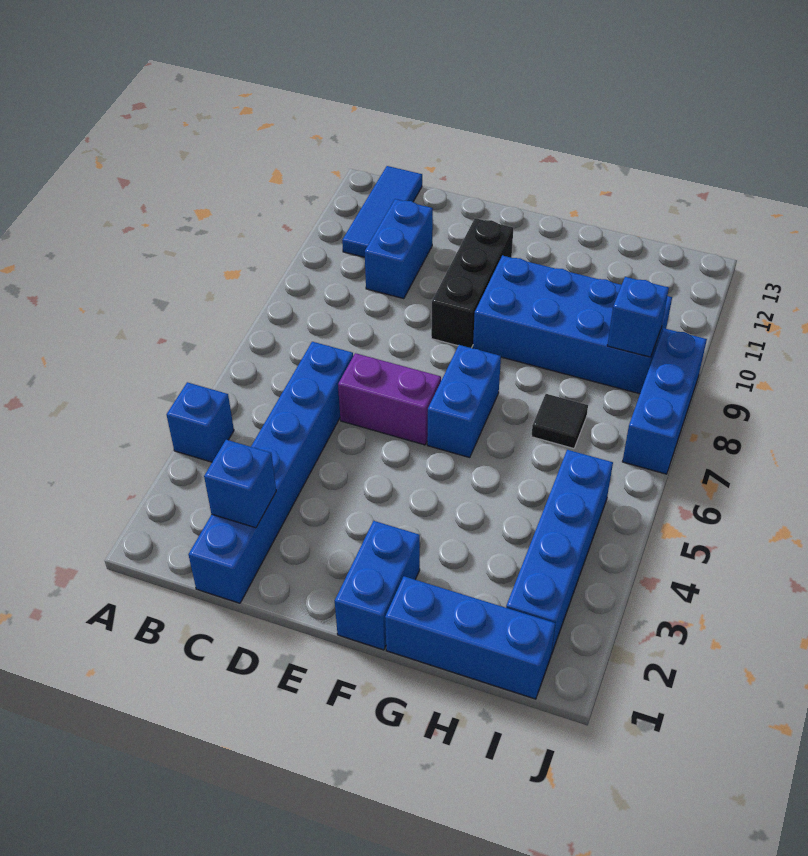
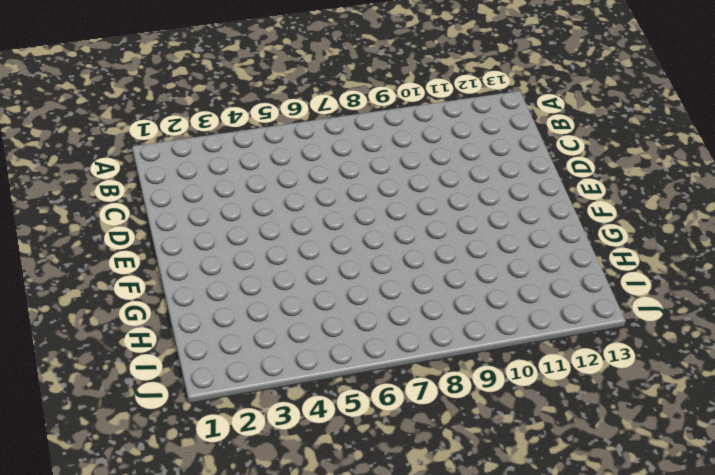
none -> blue brick A4 level 1
none -> blue tile B11:B13 level 1
none -> blue brick C1:C6 level 1

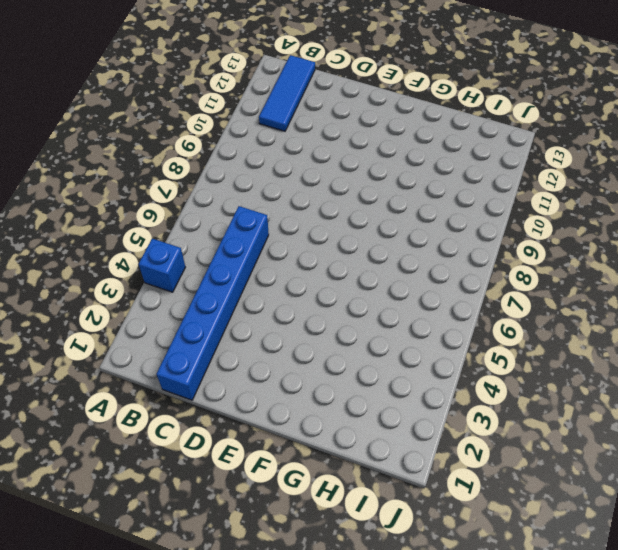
none -> blue brick C10:C11 level 1
none -> purple brick D6:E6 level 1
none -> black brick E9:E11 level 1

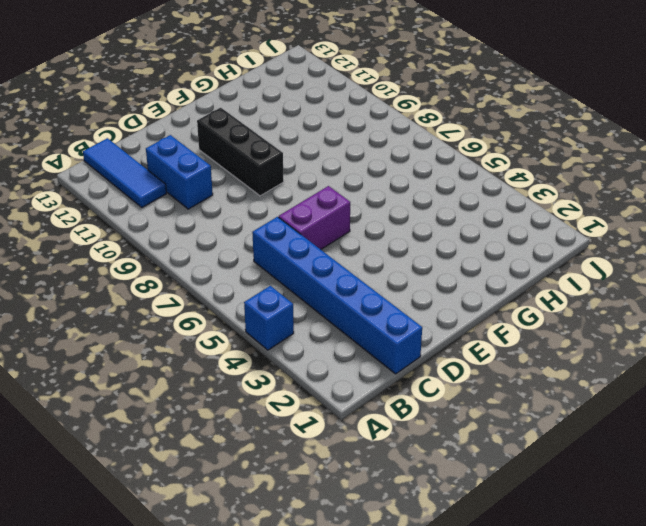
none -> blue brick F1:F2 level 1
none -> blue brick F6:F7 level 1
none -> blue brick F9:I10 level 1

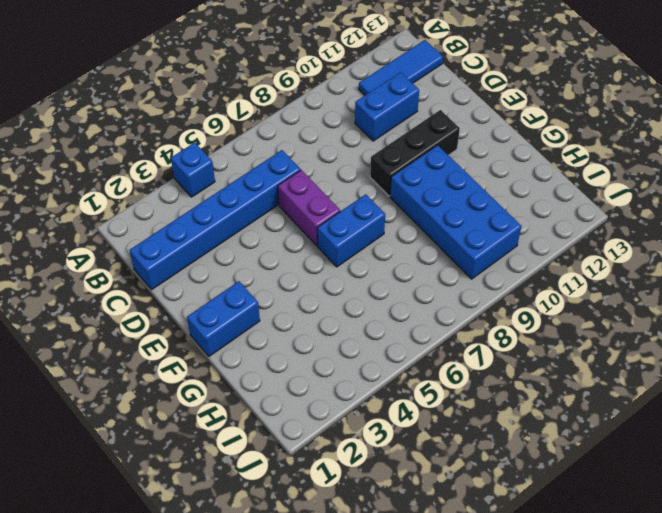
none -> blue brick G1:I1 level 1
none -> black tile H7 level 1
none -> blue brick I2:I5 level 1

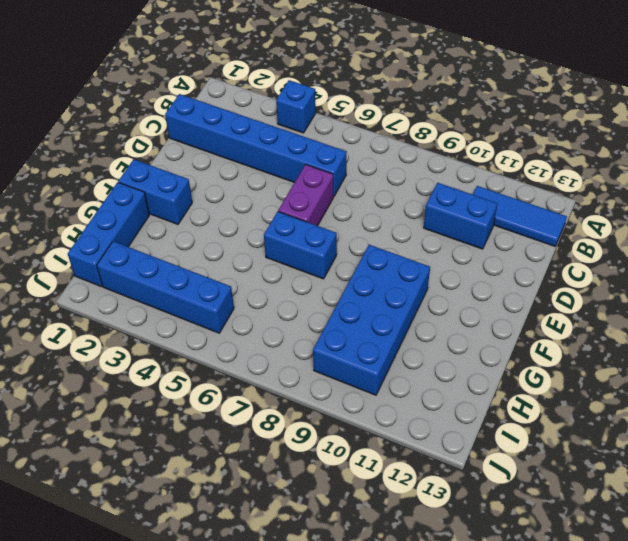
none -> black brick E9:E11 level 1
none -> black tile H7 level 1
none -> blue brick J7:J9 level 1

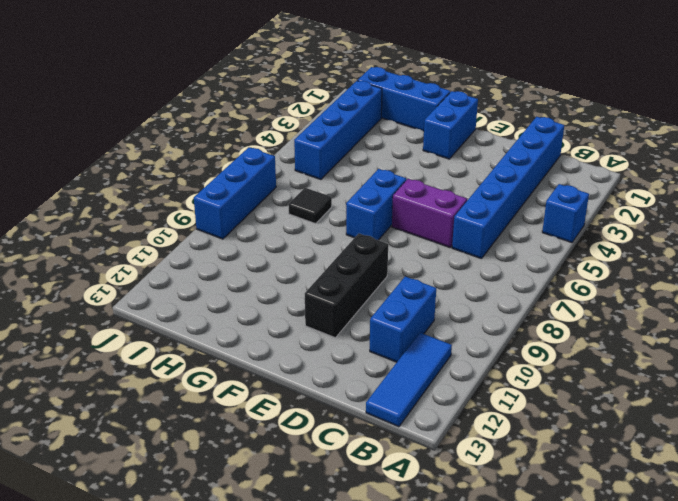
none -> blue brick F9:I10 level 1
none -> blue brick C2 level 2
none -> blue brick I9 level 2

